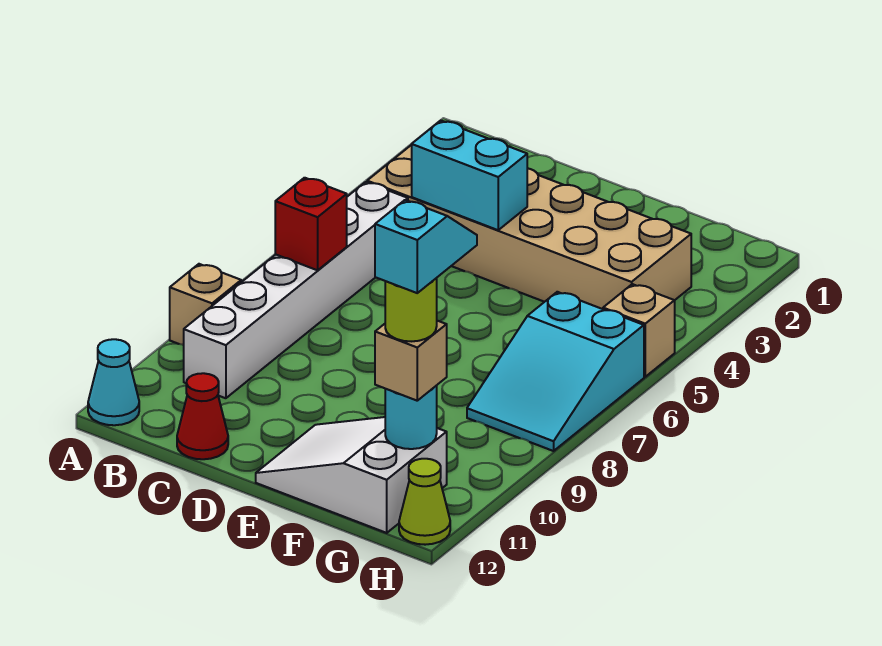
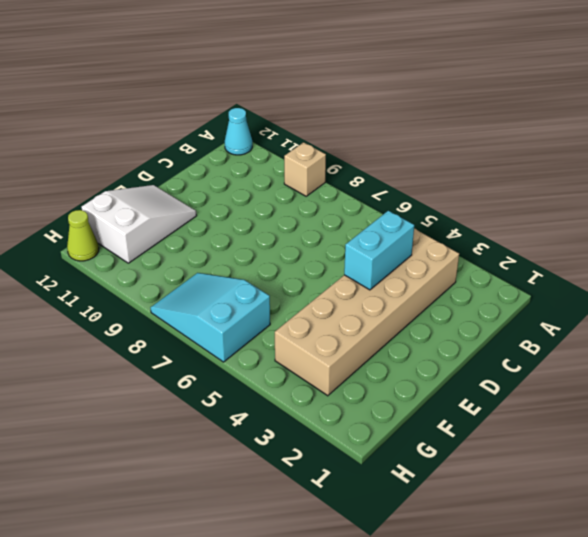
none -> white brick B5:B10 level 1
none -> red cone C12 level 1
none -> tan brick H5 level 1

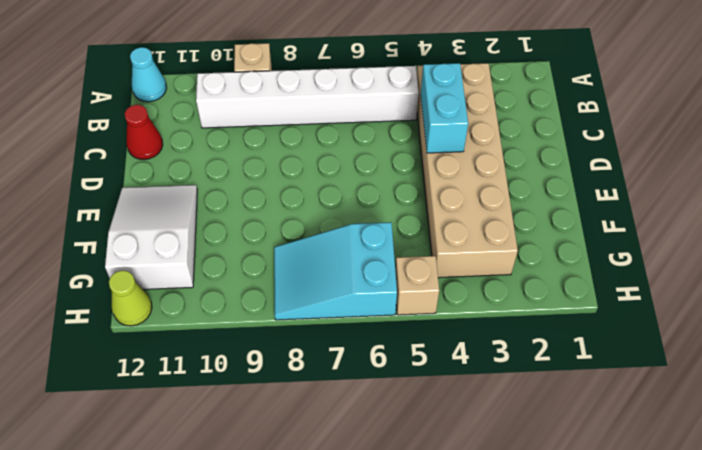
none -> red brick B7 level 2
none -> cyan round brick G11 level 2
none -> tan brick G11 level 3

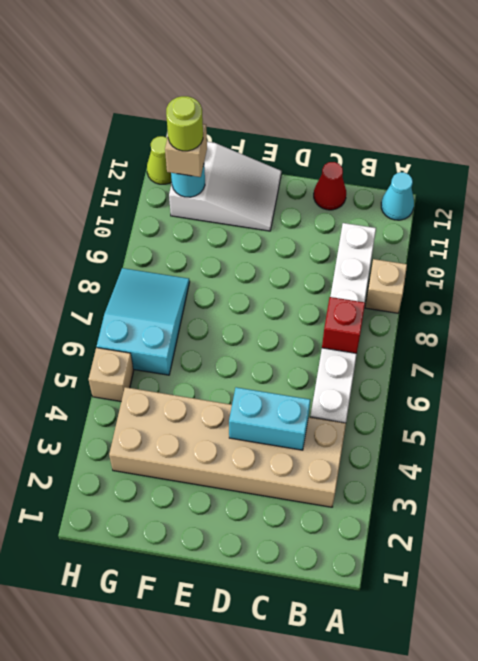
none -> cyan slope G10:G11 level 5 top 11

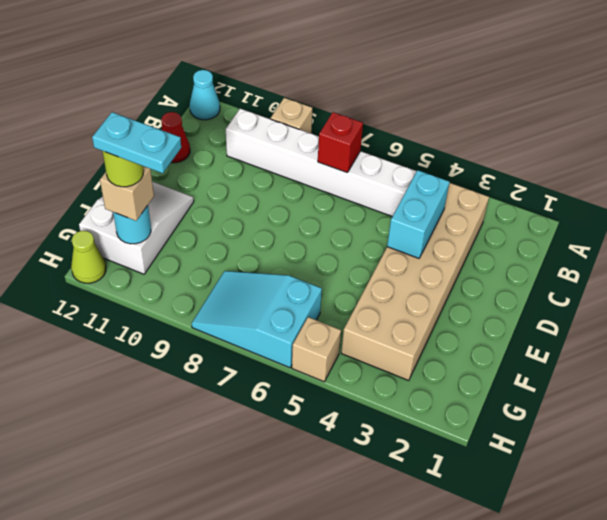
cyan plate G10:G11 level 5 -> cyan slope G10:G11 level 5 top 11

